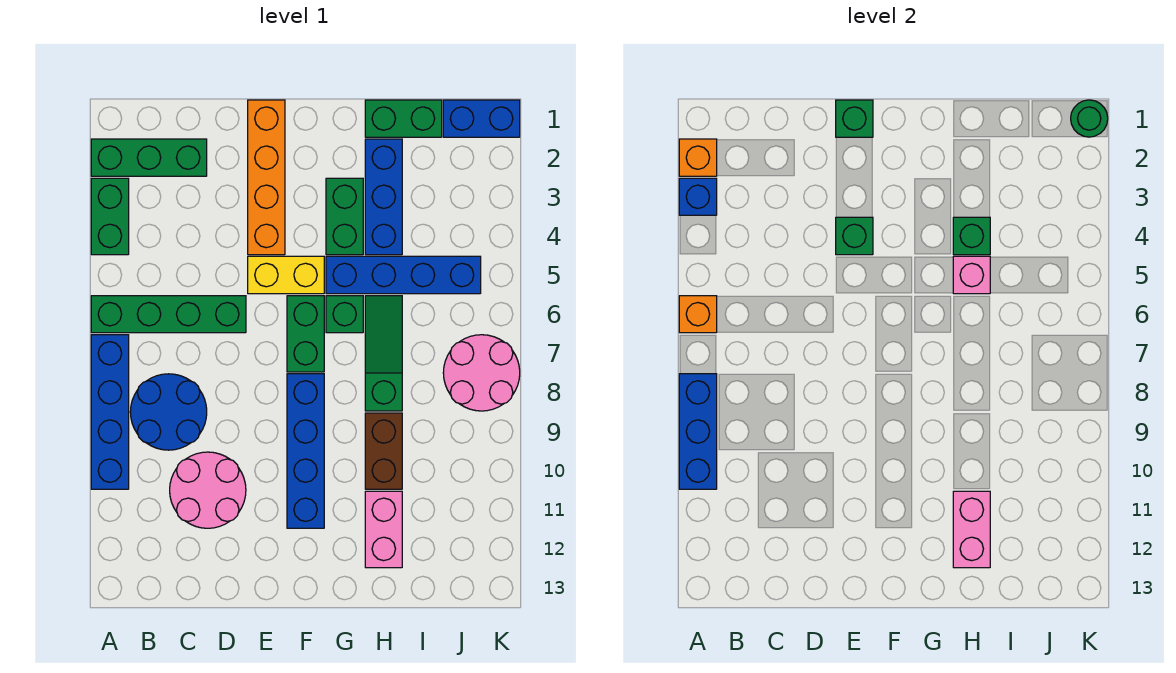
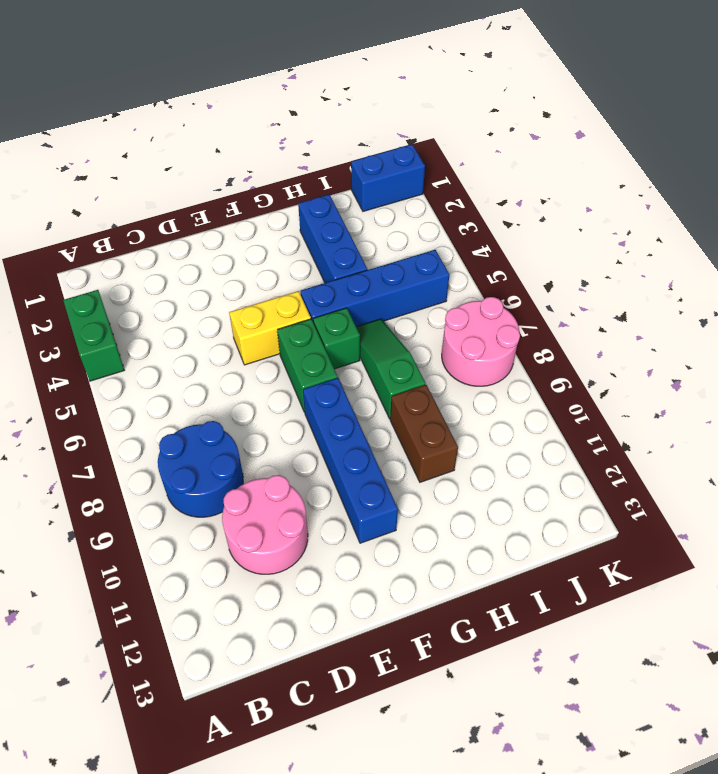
none -> green brick A2:C2 level 1
none -> green brick A6:D6 level 1
none -> blue brick A7:A10 level 1
none -> orange brick E1:E4 level 1

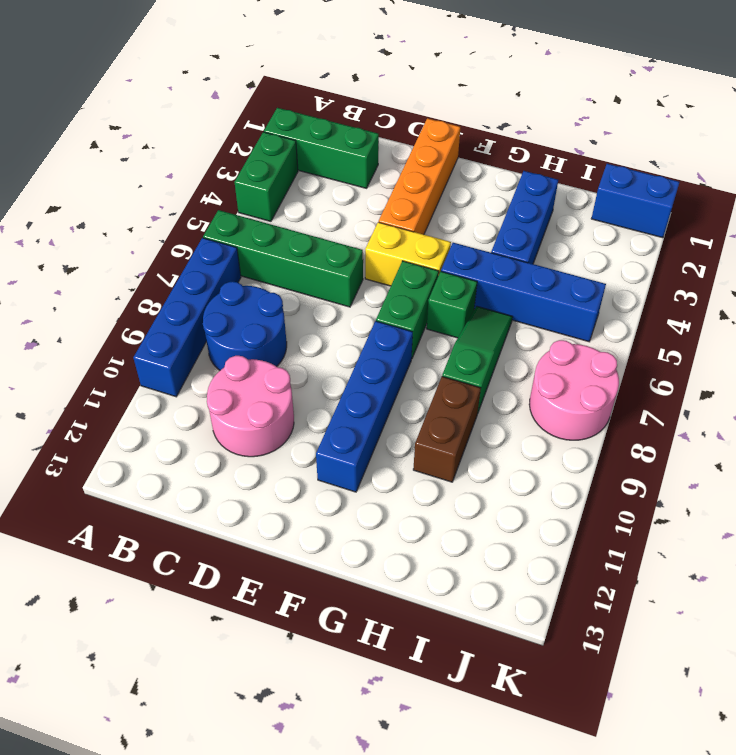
none -> green brick G3:G4 level 1
none -> green brick H1:I1 level 1
none -> pink brick H11:H12 level 1
none -> orange brick A2 level 2

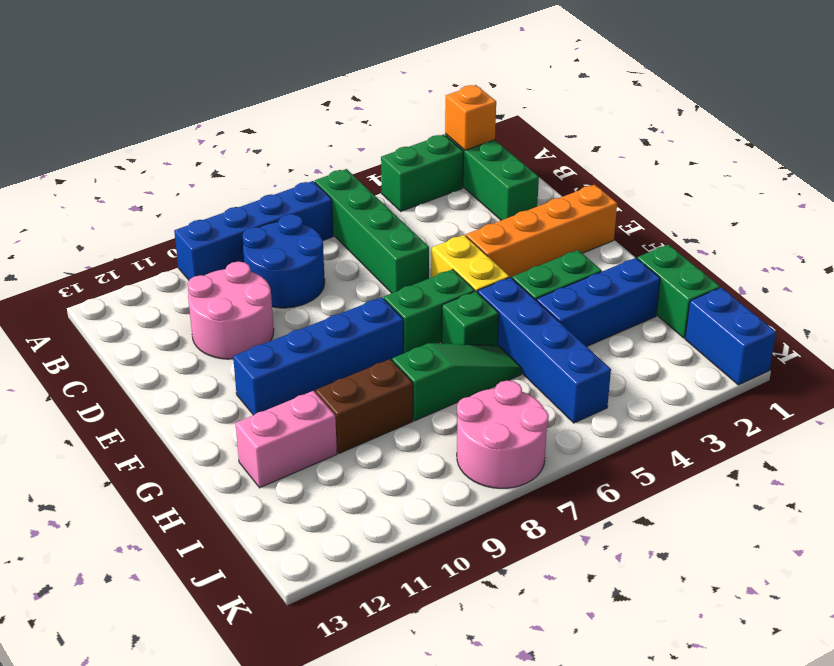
none -> blue brick A3 level 2
none -> orange brick A6 level 2
none -> blue brick A8:A10 level 2
none -> green brick E1 level 2

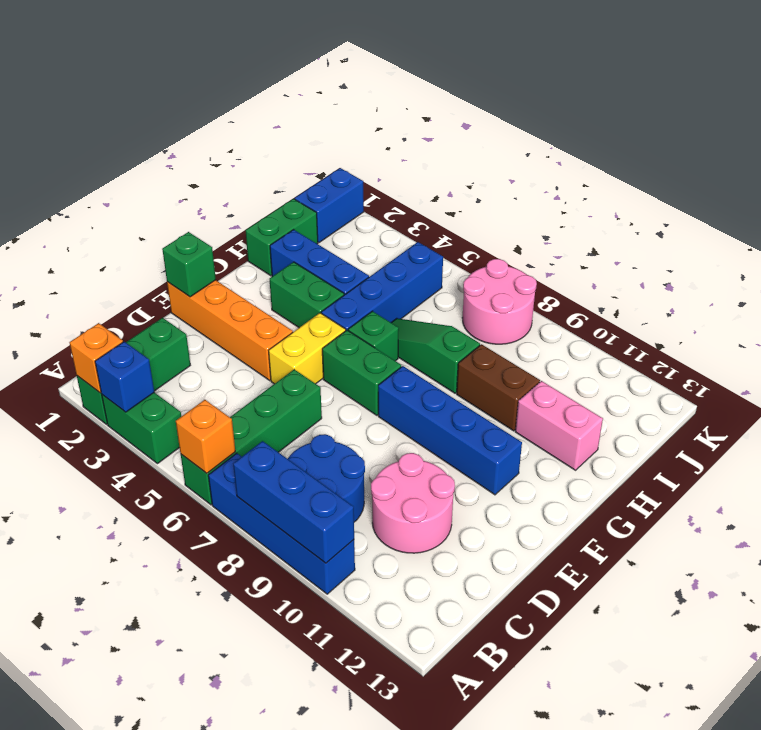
none -> green brick E4 level 2
none -> green brick H4 level 2
none -> pink brick H5 level 2
none -> pink brick H11:H12 level 2

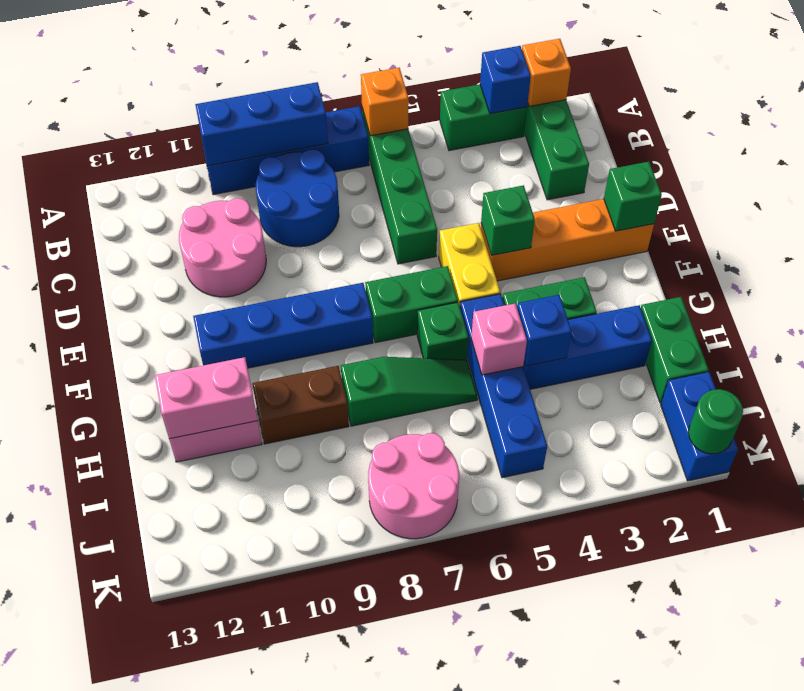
blue brick H4 level 2 -> green brick H4 level 2

